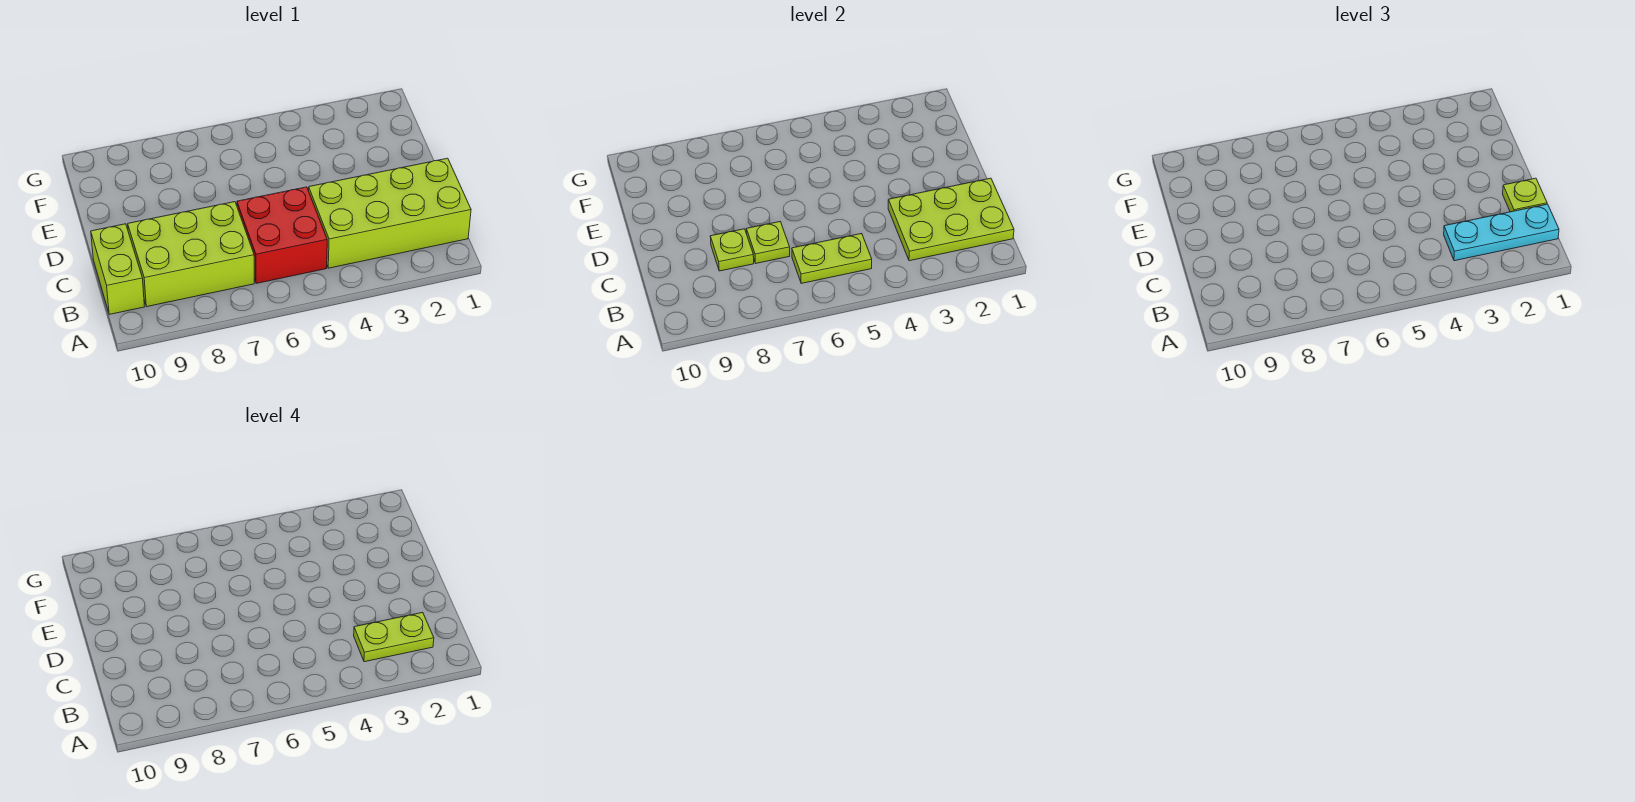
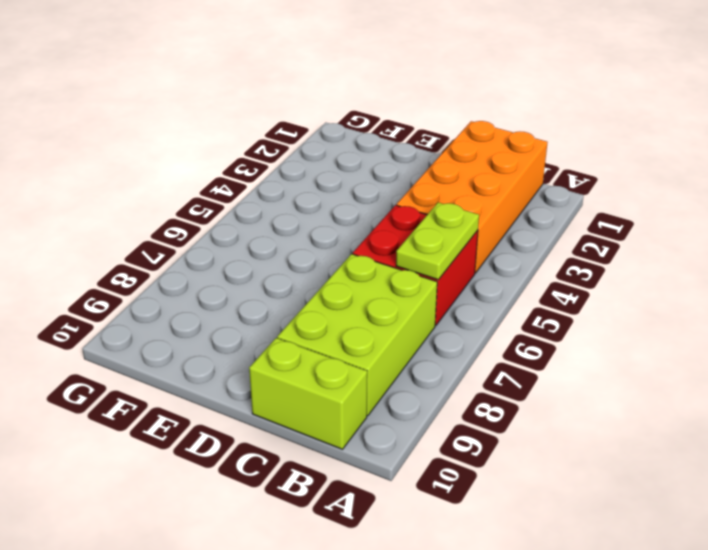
orange brick B1:C4 level 1 -> lime brick B1:C4 level 1
none -> lime plate B1:C3 level 2
none -> lime plate C7 level 2

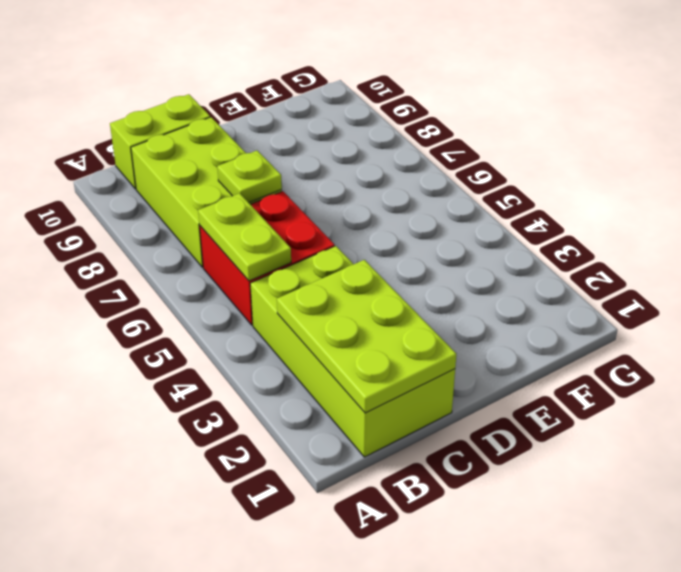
none -> lime plate C8 level 2
none -> cyan plate B1:B3 level 3

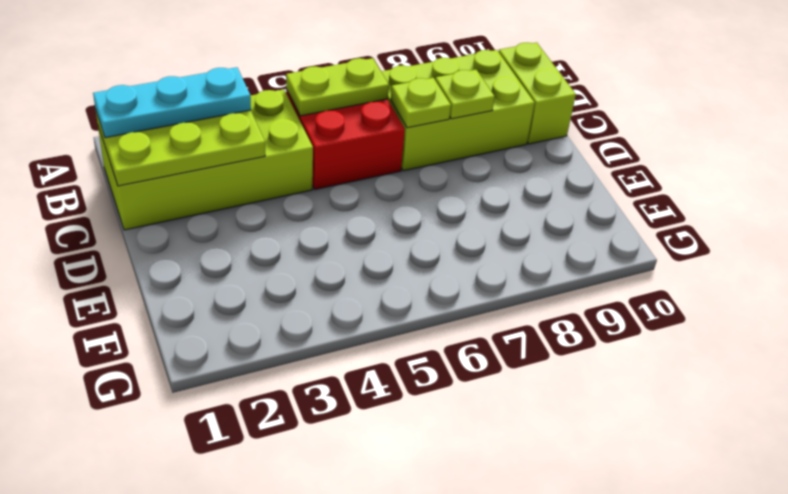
none -> lime plate C1 level 3
none -> lime plate B2:B3 level 4

